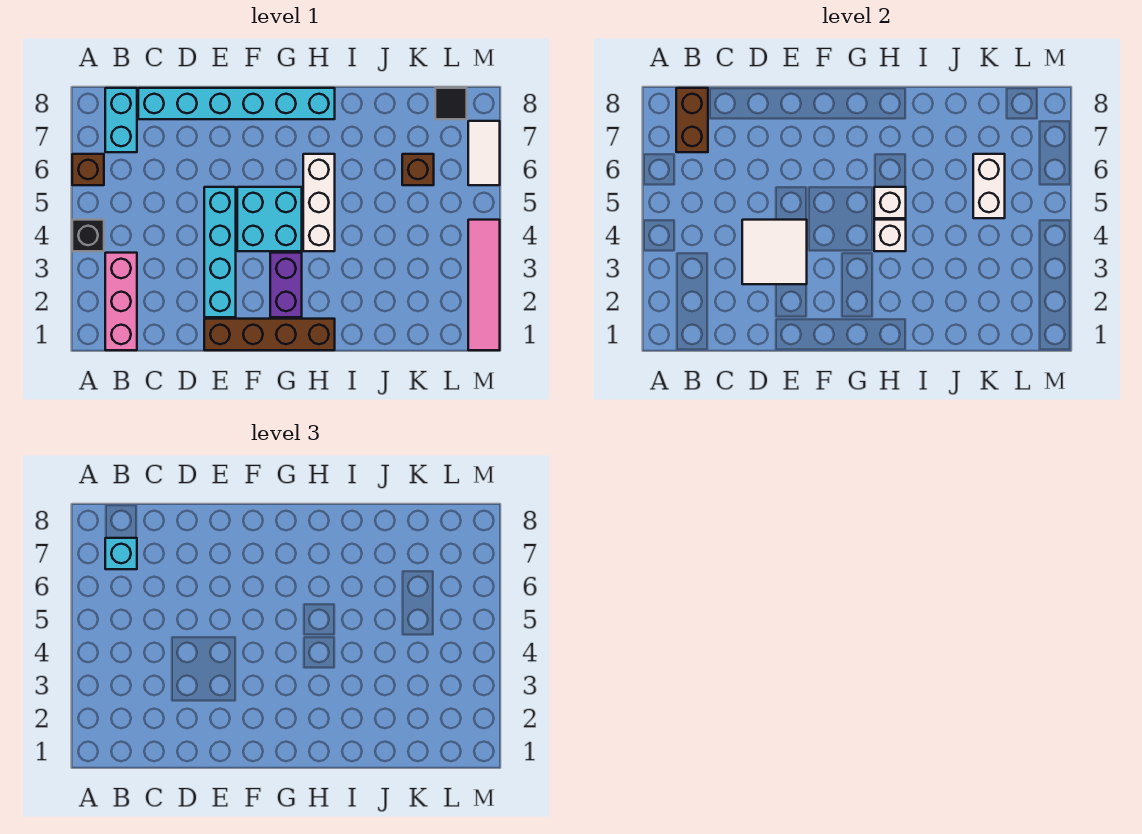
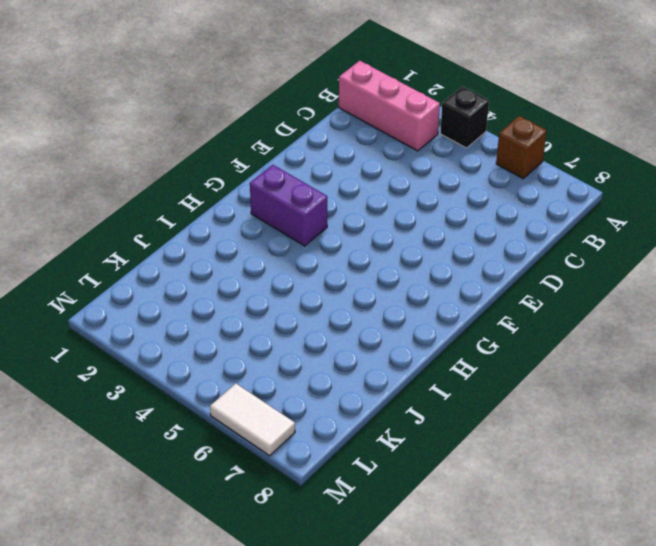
none -> cyan brick B7:B8 level 1
none -> cyan brick C8:H8 level 1
none -> brown brick E1:H1 level 1

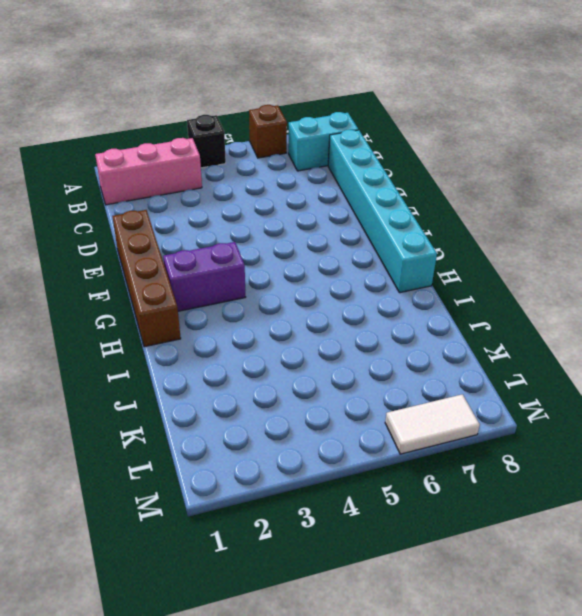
none -> cyan brick E2:E5 level 1
none -> cyan brick F4:G5 level 1
none -> white brick H4:H6 level 1

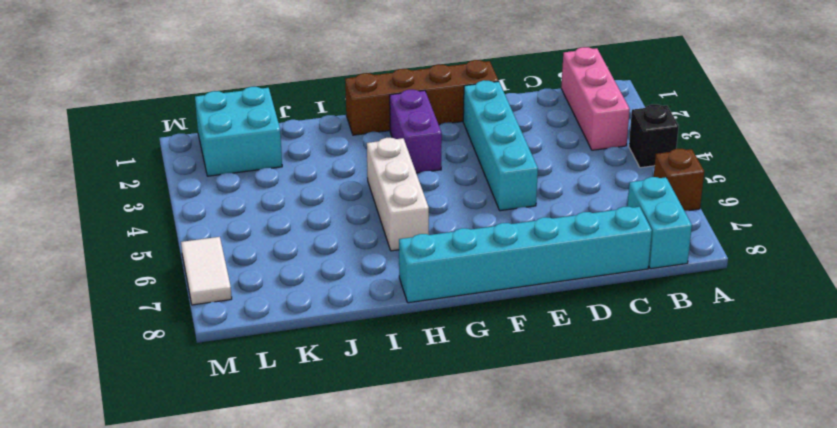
cyan brick K1:L2 level 1 -> cyan brick F4:G5 level 1
none -> brown brick K6 level 1
none -> black tile L8 level 1
none -> pink tile M1:M4 level 1

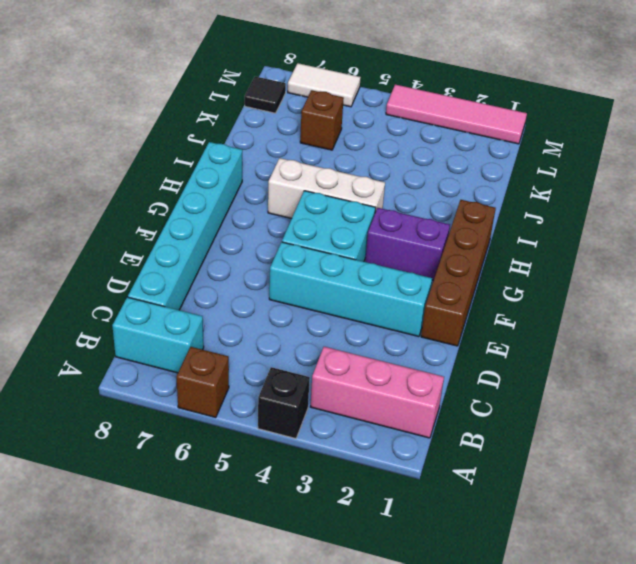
none -> brown brick B7:B8 level 2
none -> white tile D3:E4 level 2
none -> white brick H4 level 2

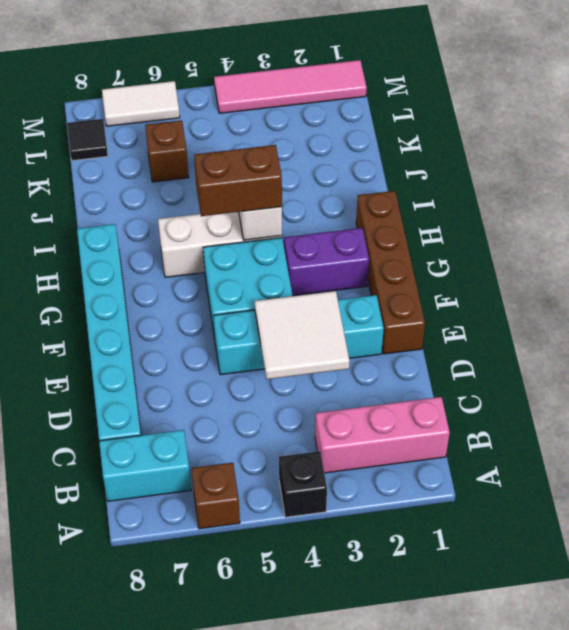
brown brick H4:H5 level 3 -> brown brick B7:B8 level 2
none -> white brick H5 level 2
none -> white brick K5:K6 level 2
none -> cyan brick B7 level 3

